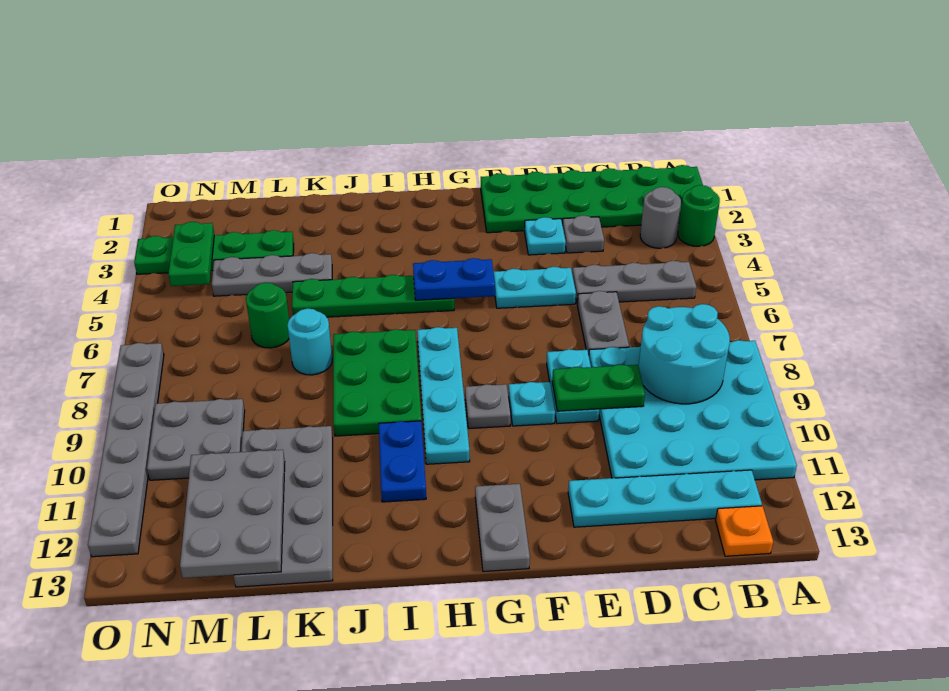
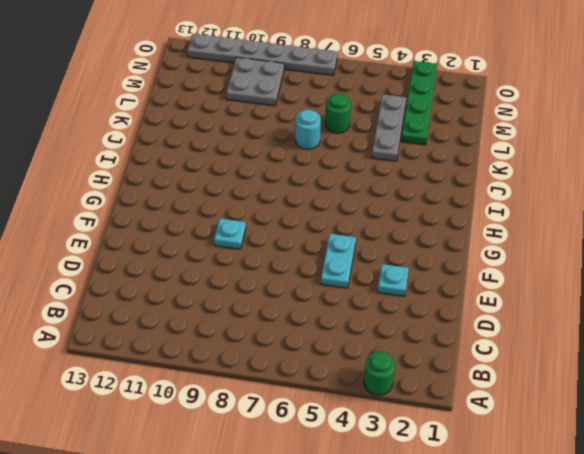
none -> green plate A1:F2 level 1
none -> cyan plate A8:D11 level 1
none -> grey round brick B3 level 1
none -> grey plate B5:D5 level 1

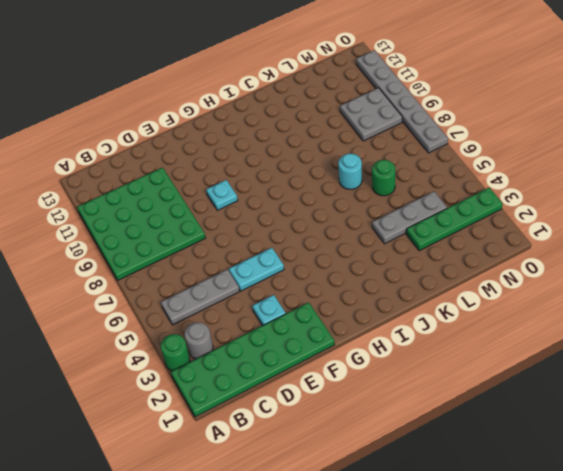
green plate A8:D11 level 1 -> cyan plate A8:D11 level 1
none -> cyan plate B12:E12 level 1
none -> orange plate B13 level 1
none -> grey plate D3 level 1
none -> grey plate D6:D7 level 1

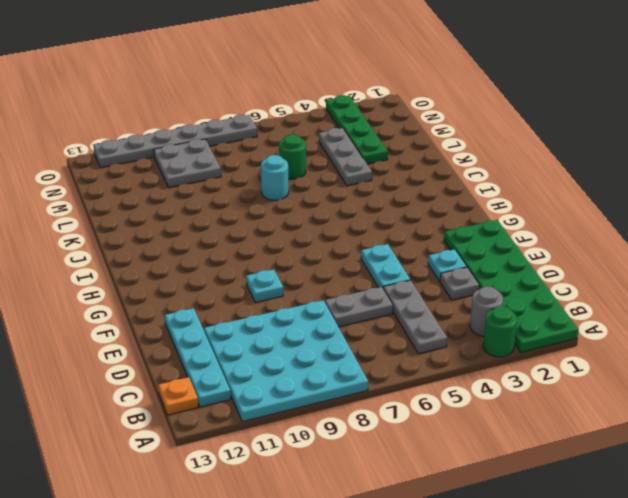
none -> cyan plate E8:E9 level 1
none -> grey plate G9 level 1
none -> grey plate G12:G13 level 1
none -> green plate H5:K5 level 1

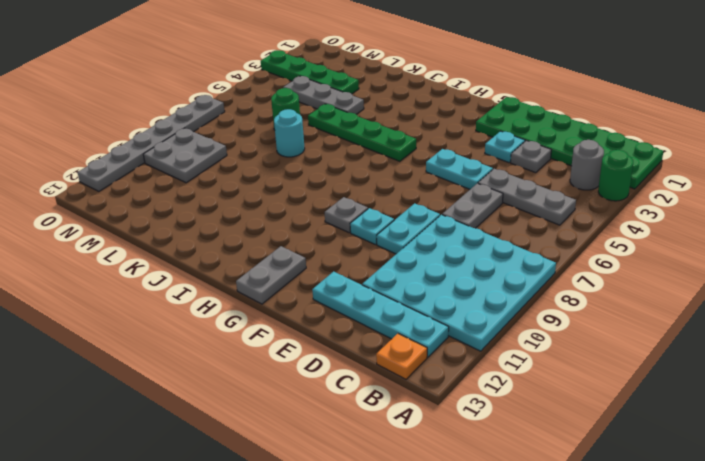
none -> cyan plate H7:H10 level 1
none -> green plate I7:J9 level 1
none -> blue plate I10:I11 level 1
none -> grey plate K10:L13 level 1

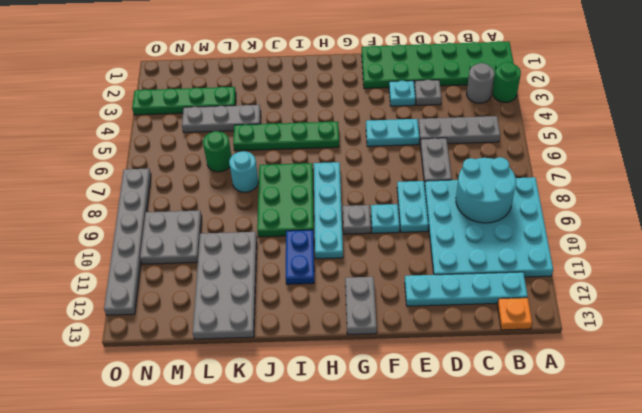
none -> green plate D9:E9 level 2
none -> blue plate G5:H5 level 2
none -> grey plate L11:M13 level 2
none -> green plate N3:N4 level 2

